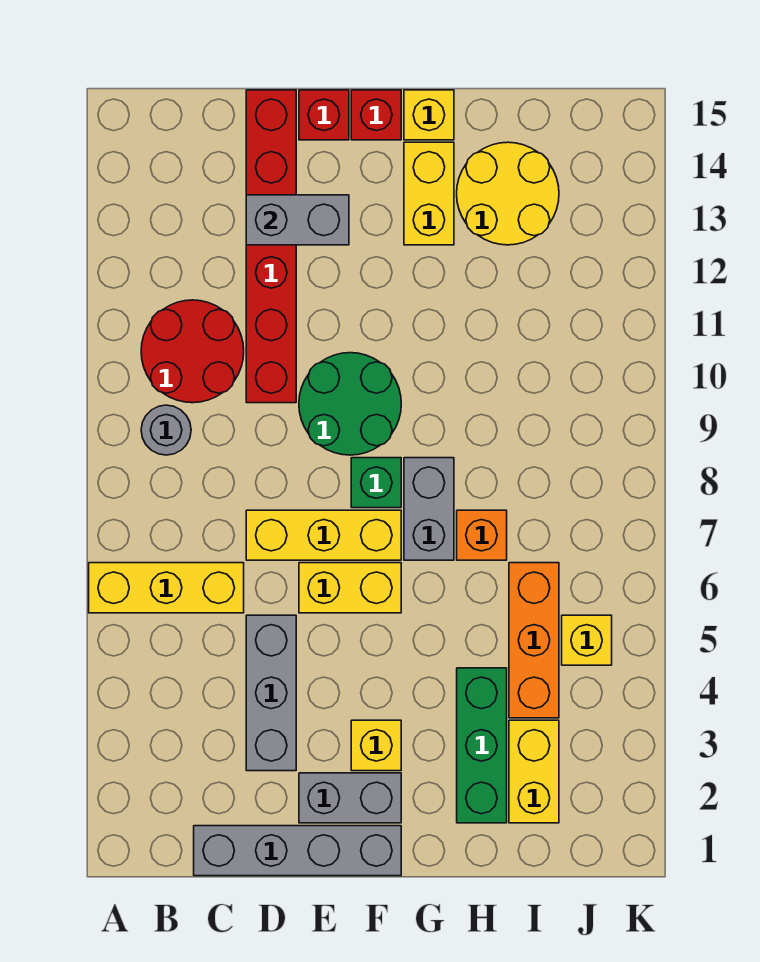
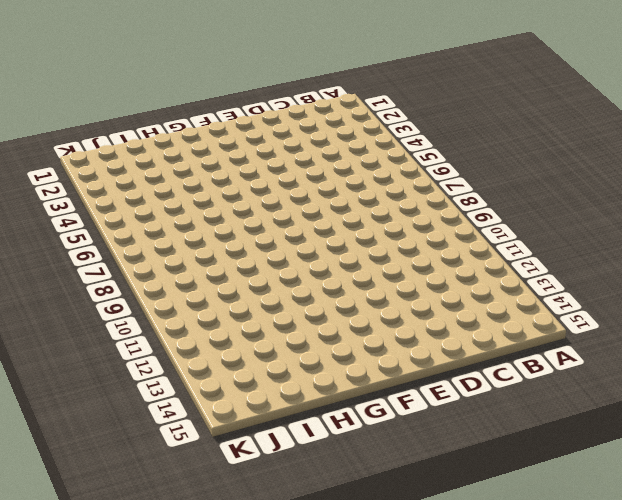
none -> yellow brick A6:C6 level 1
none -> grey round brick B9 level 1
none -> red round brick B10:C11 level 1

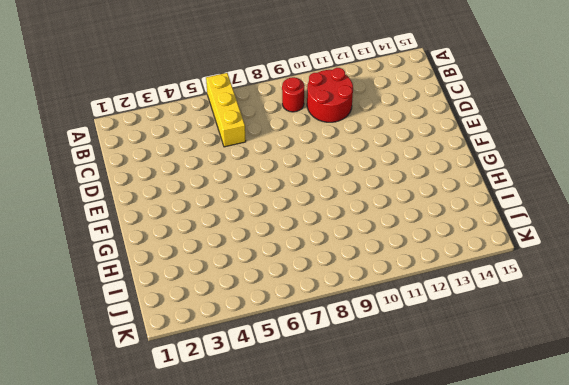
red round brick B9 level 1 -> grey round brick B9 level 1
none -> grey brick C1:F1 level 1
none -> grey brick D3:D5 level 1
none -> yellow brick D7:F7 level 1

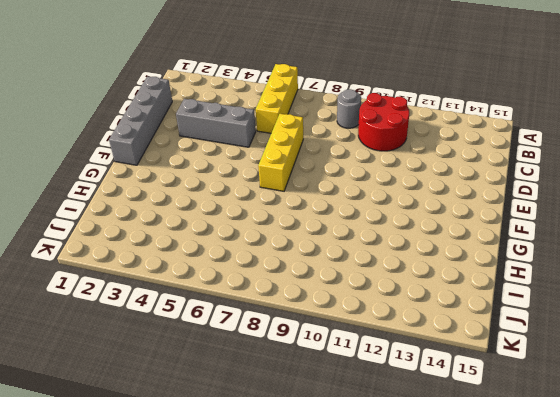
none -> red brick D10:D15 level 1
none -> grey brick E2:F2 level 1
none -> yellow brick E6:F6 level 1

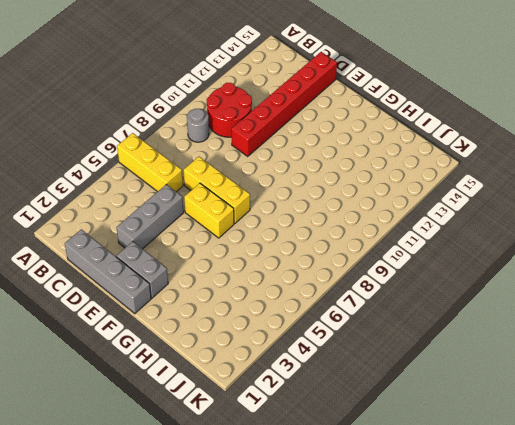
none -> green round brick E9:F10 level 1
none -> red brick E15 level 1
none -> yellow brick F3 level 1

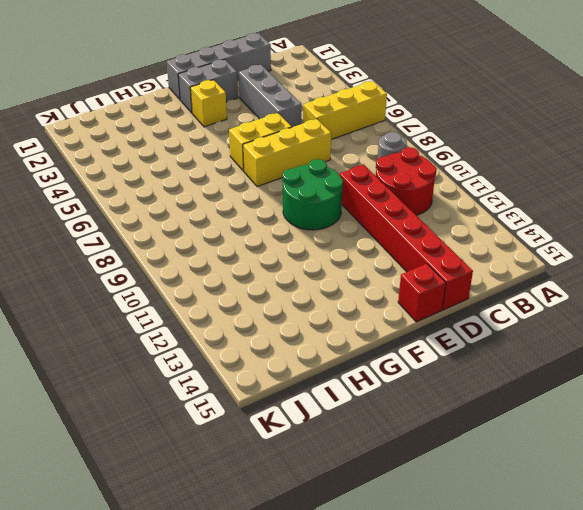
none -> green brick F8 level 1
none -> red brick F15 level 1
none -> grey brick G7:G8 level 1

